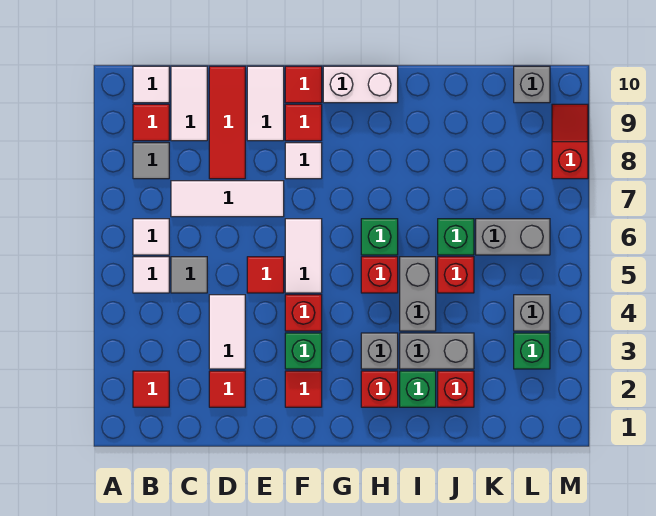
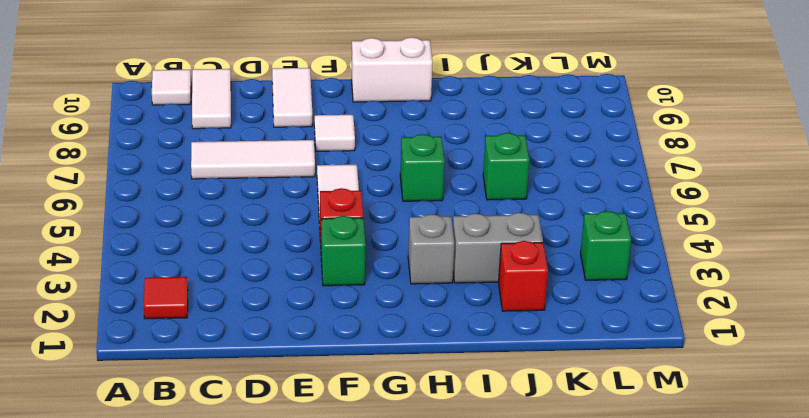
none -> white tile B5 level 1
none -> white tile B6 level 1
none -> grey tile B8 level 1
none -> red tile B9 level 1

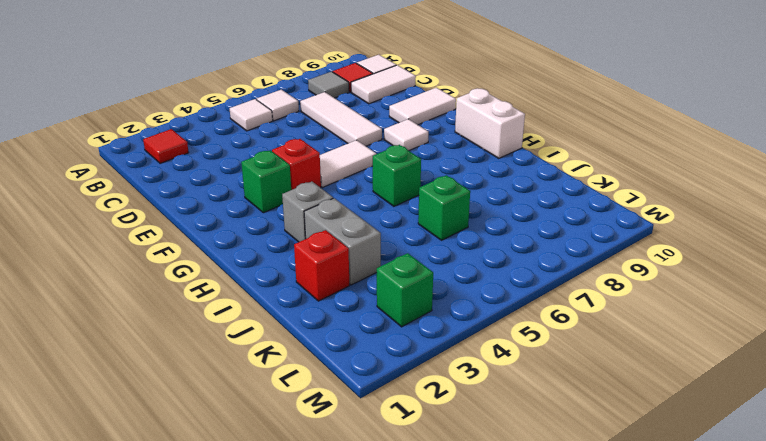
none -> grey tile C5 level 1
none -> red tile D2 level 1
none -> white tile D3:D4 level 1
none -> red tile D8:D10 level 1

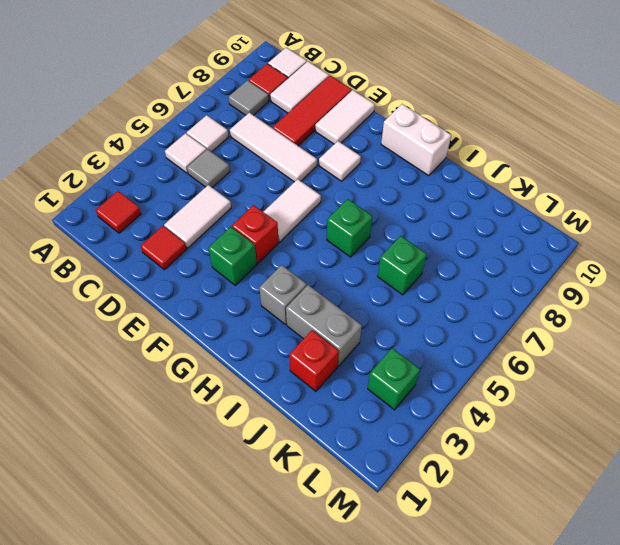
none -> red tile E5 level 1
none -> red tile F2 level 1
none -> red tile F9 level 1
none -> red tile F10 level 1

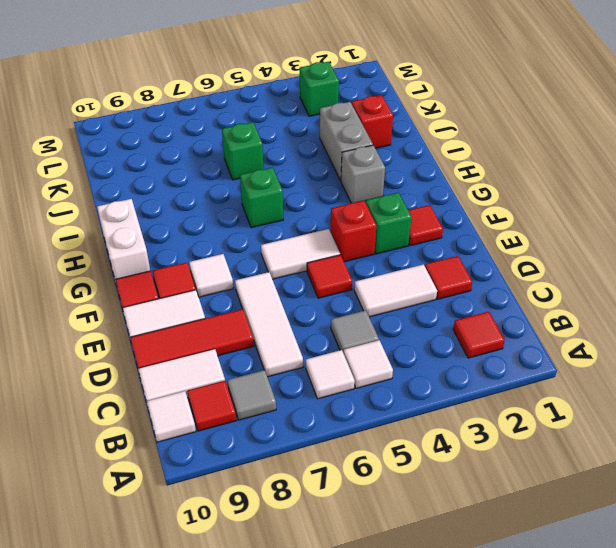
none -> red brick H2 level 1
none -> red brick H5 level 1
none -> green brick I2 level 1
none -> grey brick I4:I5 level 1

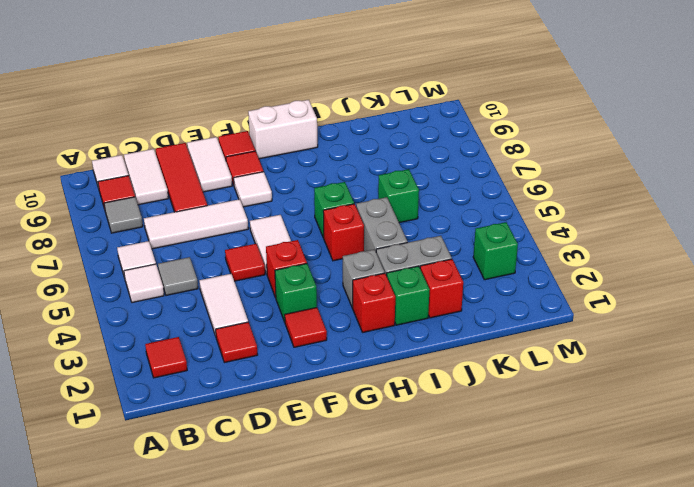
none -> red brick J5 level 1
none -> grey brick K6:L6 level 1
none -> grey brick L4 level 1
none -> grey brick L10 level 1

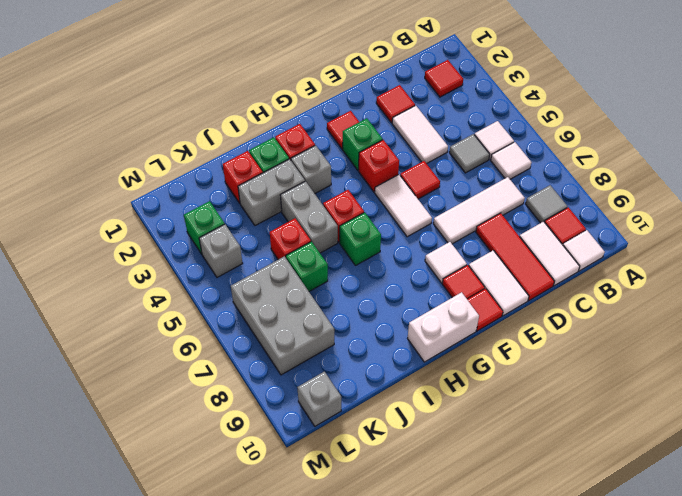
grey brick K6:L8 level 1 -> grey brick K6:L6 level 1
none -> red slope M8:M9 level 1 top 8

